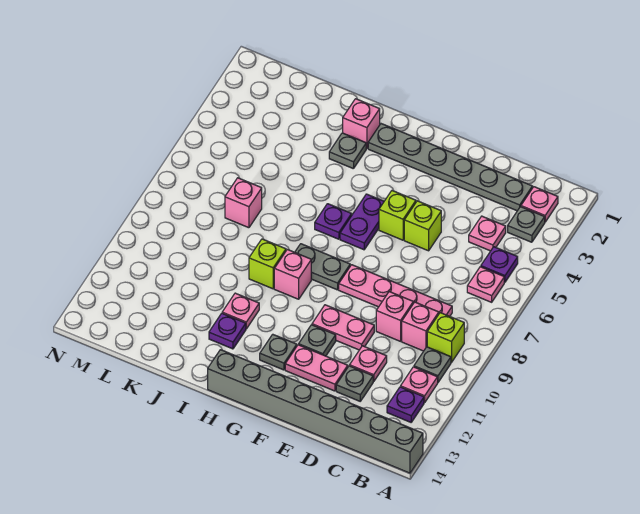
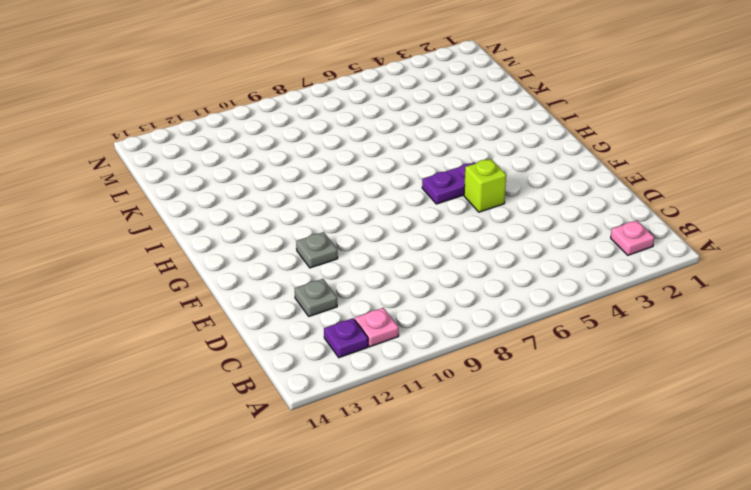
none -> grey brick A14:H14 level 1
none -> grey plate B3 level 1
none -> purple plate B5 level 1
none -> pink plate B6 level 1

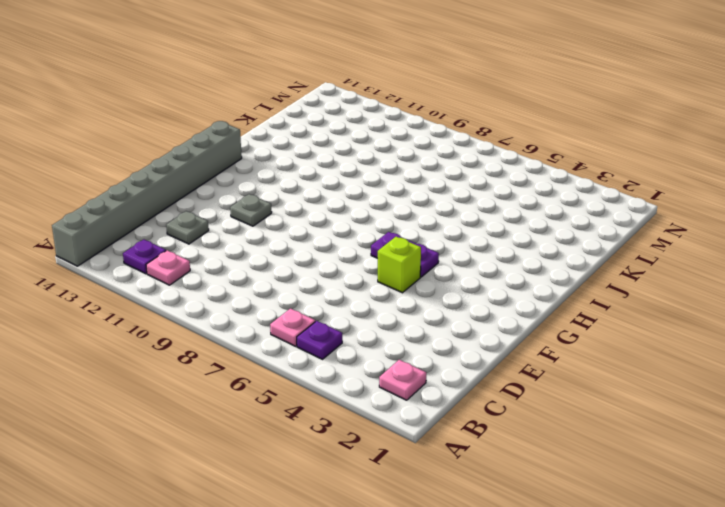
none -> grey plate B3 level 1
none -> lime brick B9 level 1
none -> grey plate B10 level 1
none -> grey plate C2:H2 level 1

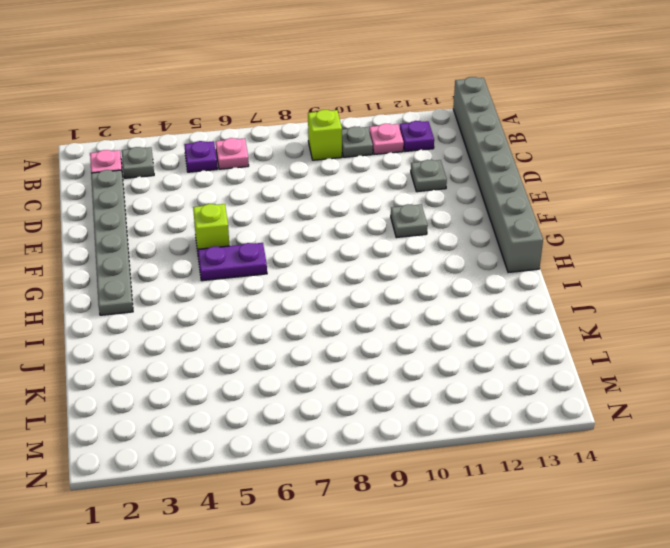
none -> pink plate C4 level 1
none -> pink plate C8:F8 level 1
none -> pink brick C9 level 1
none -> pink brick D9 level 1

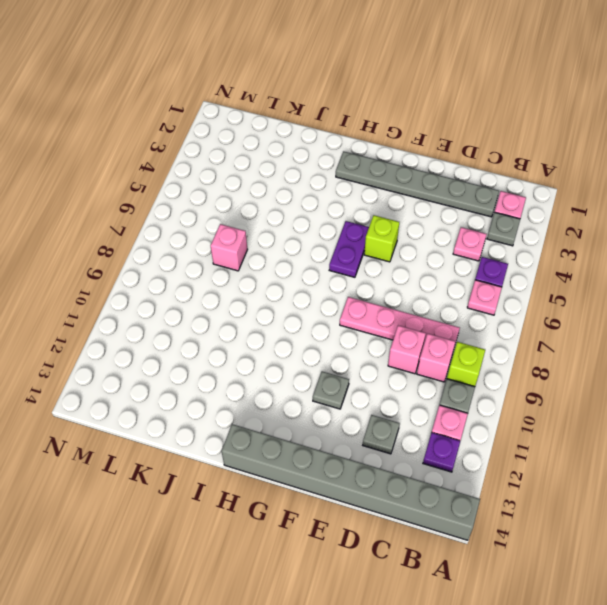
none -> pink plate D11 level 1
none -> lime brick E5 level 1
none -> pink plate E10:F10 level 1
none -> pink plate E12:F12 level 1

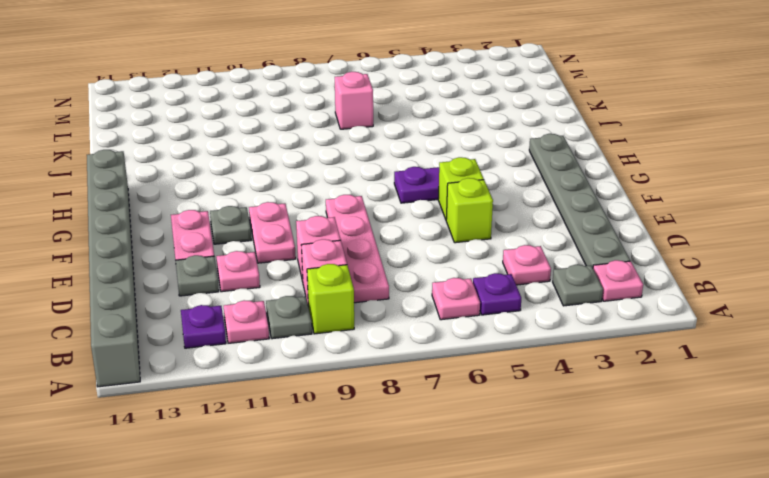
none -> grey plate G8:H8 level 1
none -> grey plate G12 level 1
none -> purple plate H6 level 1
none -> pink brick H9 level 1

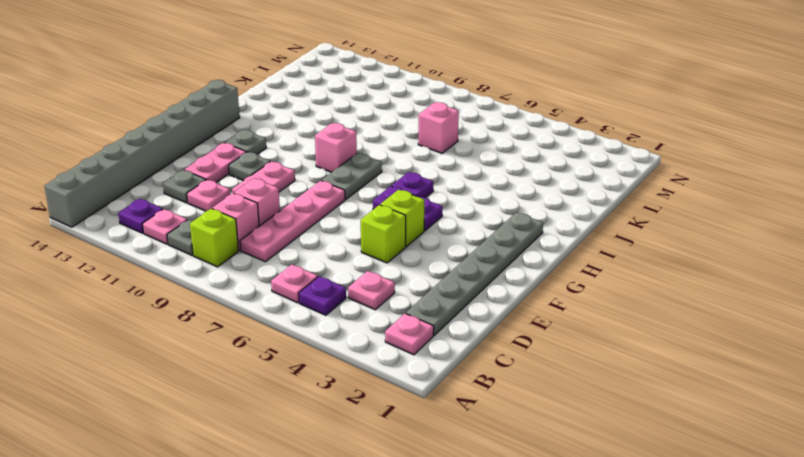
none -> grey plate B3 level 1
none -> pink brick I2 level 1
none -> grey plate I3 level 1
none -> lime brick I9 level 1

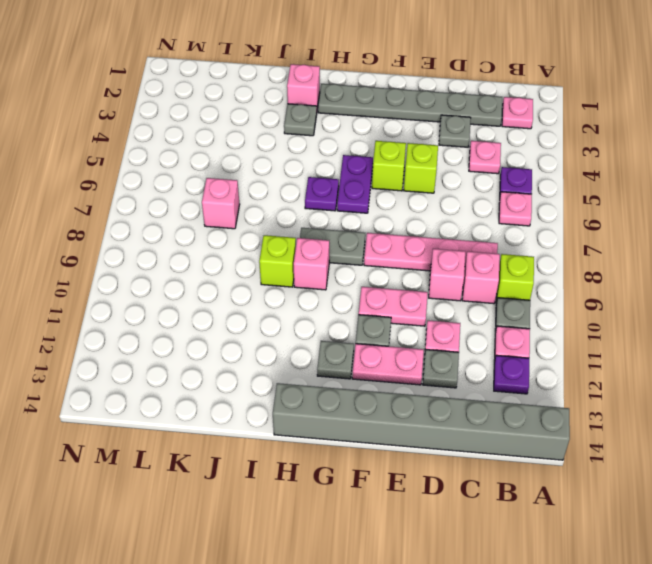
grey plate D3 level 1 -> grey plate B3 level 1
none -> pink plate I11 level 1
none -> purple plate I12 level 1

